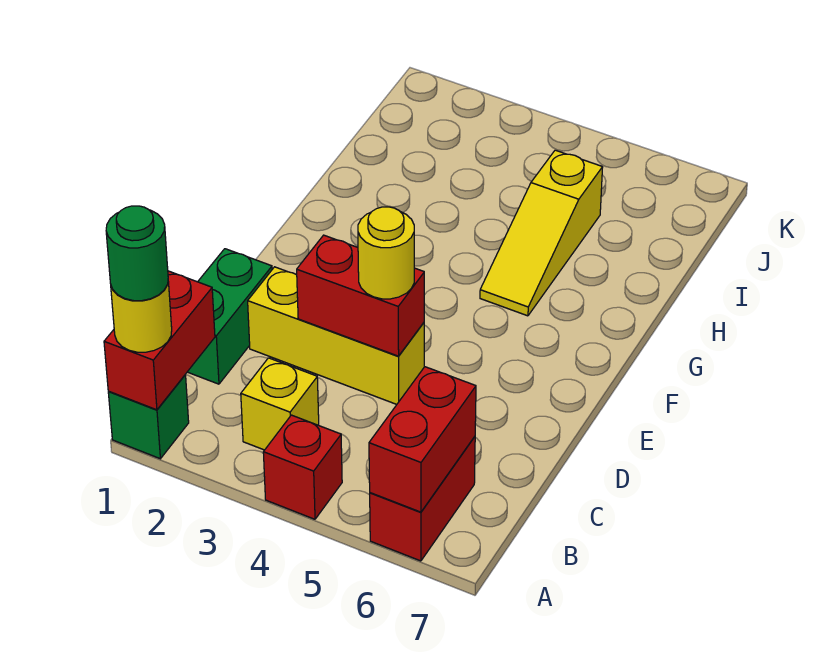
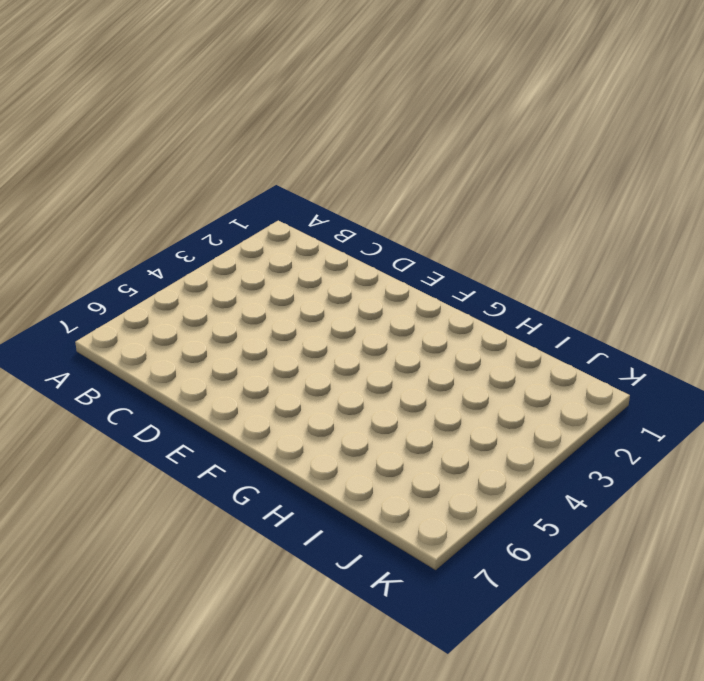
none -> green brick A1 level 1
none -> red brick A4 level 1
none -> red brick A6:B6 level 1

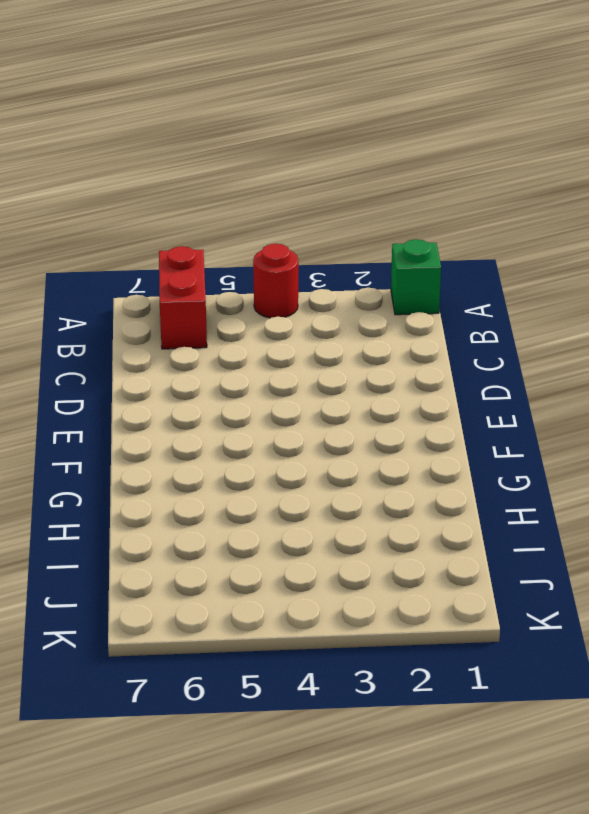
red round brick A4 level 1 -> red brick A4 level 1
none -> yellow brick B3 level 1
none -> green brick C1:D1 level 1
none -> yellow brick D2:D4 level 1

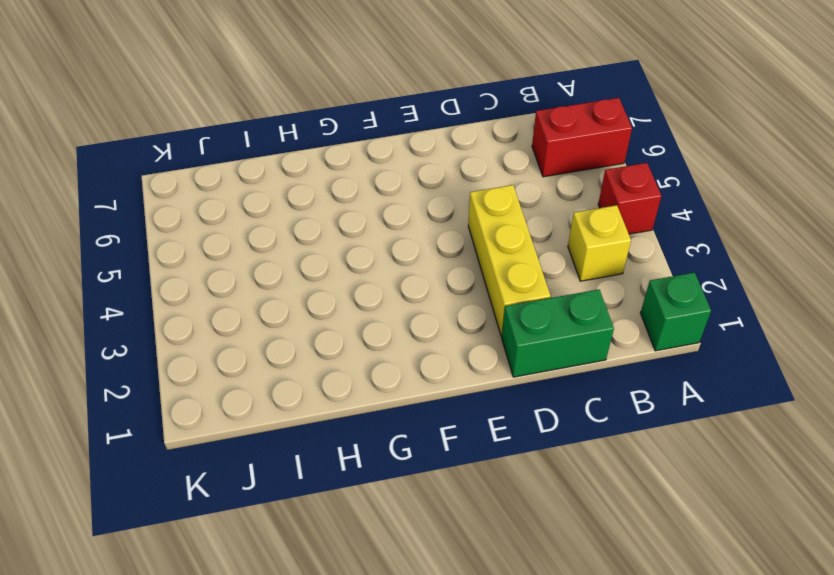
none -> yellow slope G5:I5 level 1 top I
none -> red brick A1:B1 level 2
none -> red brick A6:B6 level 2

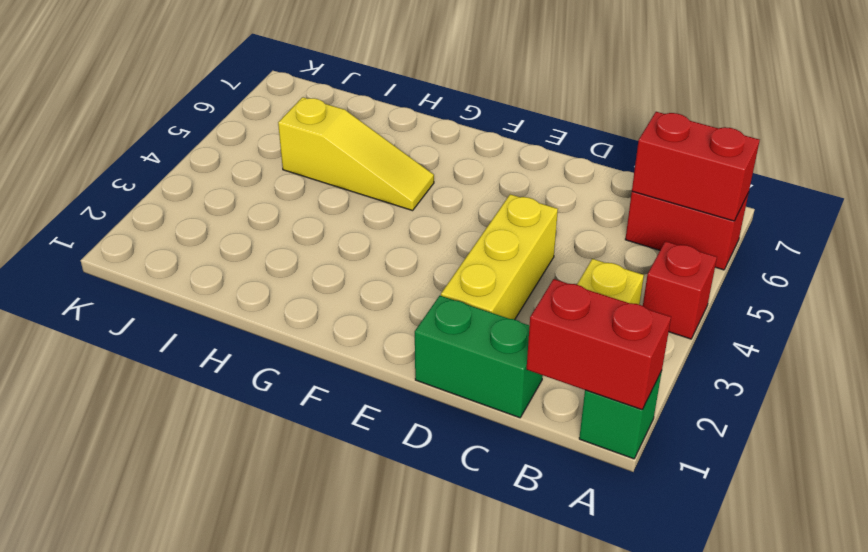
none -> red brick D3:D4 level 2
none -> yellow round brick A1 level 3
none -> yellow round brick D4 level 3

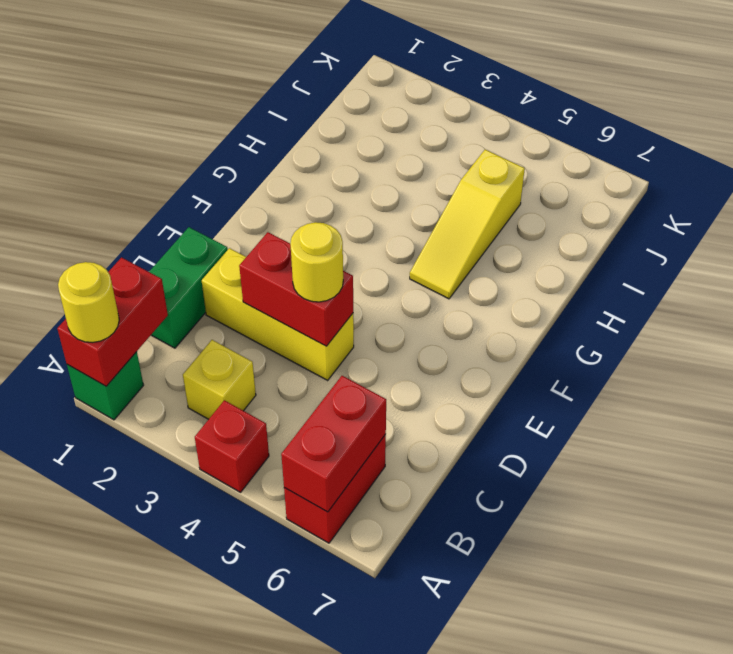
none -> green round brick A1 level 4

